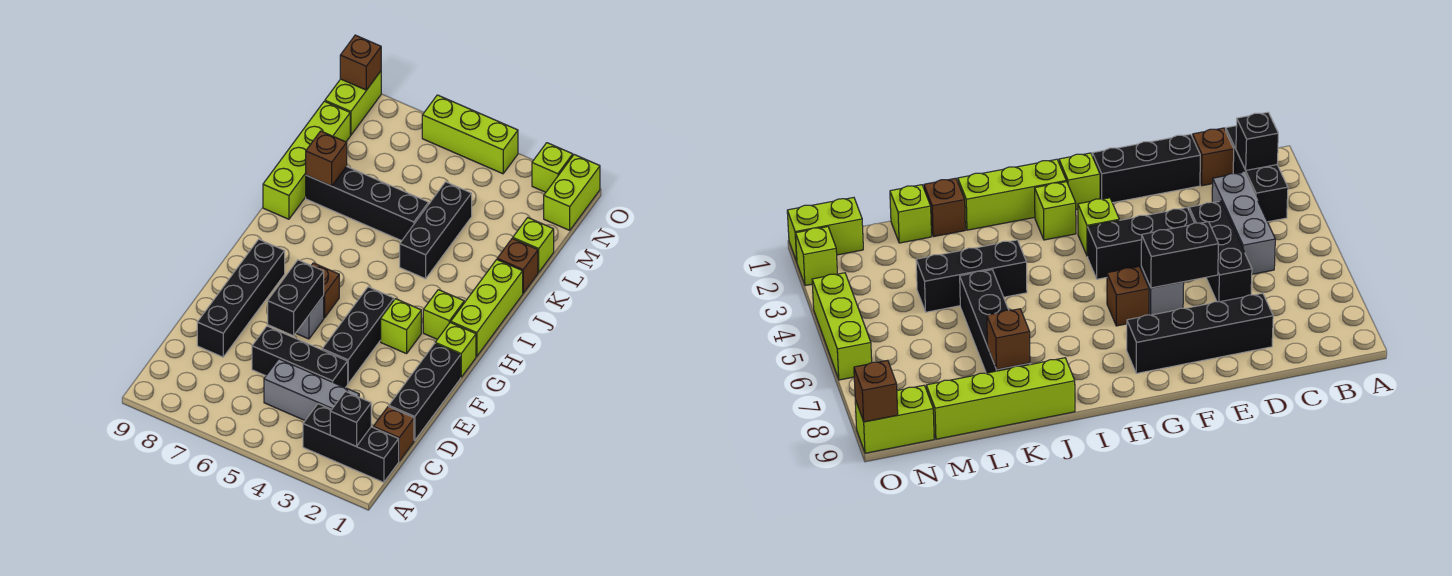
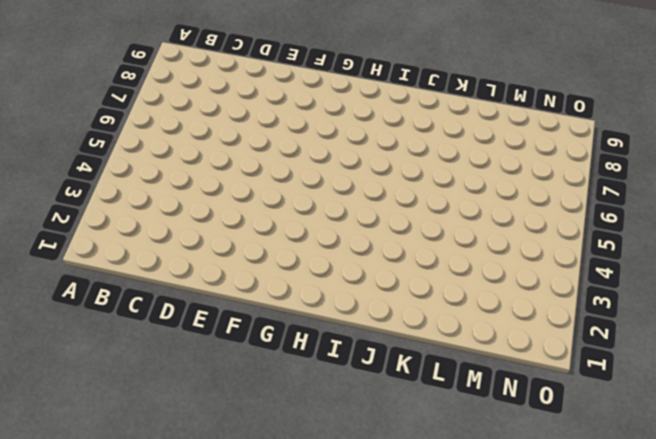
none -> black brick B1:B3 level 1
none -> brown brick C1 level 1
none -> grey brick C3:C5 level 1

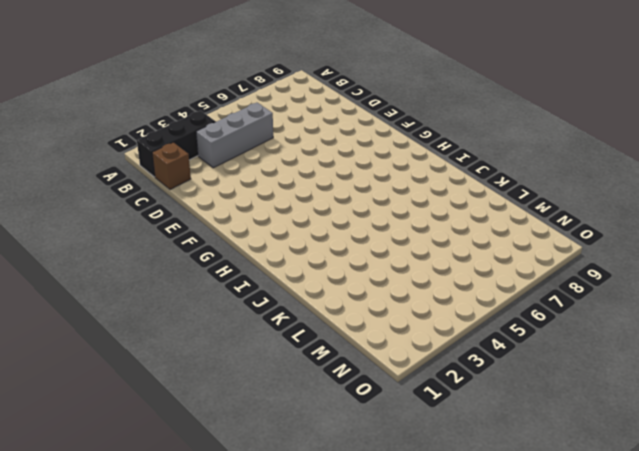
none -> black brick D1:F1 level 1
none -> black brick D4:D6 level 1
none -> black brick D8:G8 level 1

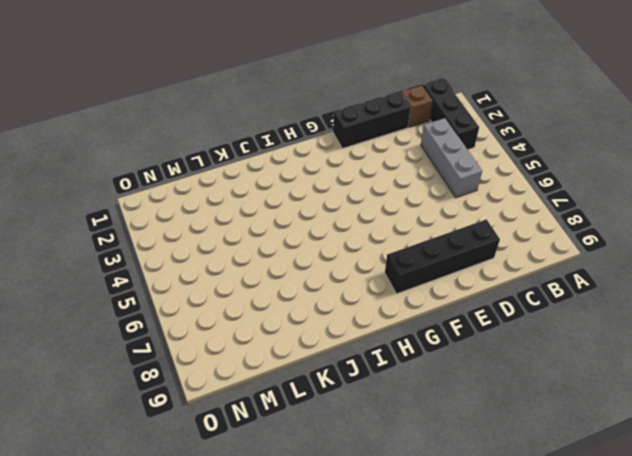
none -> black brick D4:D6 level 1
none -> black brick E4:G4 level 1
none -> grey brick F6 level 1

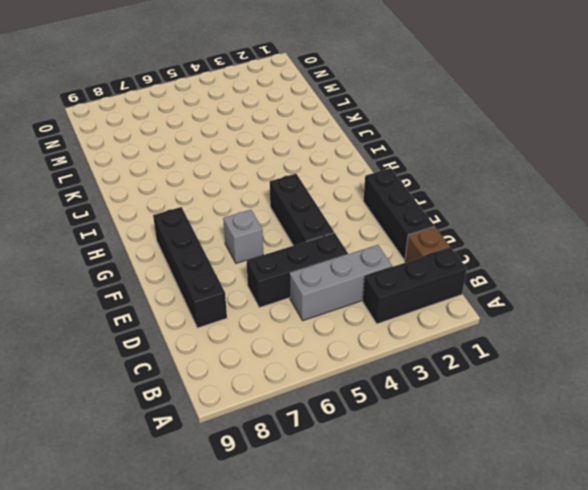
none -> lime brick G1 level 1
none -> lime brick G3 level 1
none -> brown brick G6 level 1

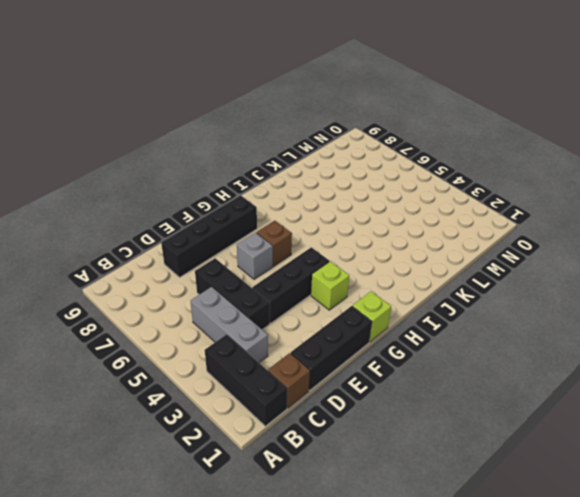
none -> lime brick H1:J1 level 1
none -> lime brick H2 level 1
none -> black brick J4:L4 level 1

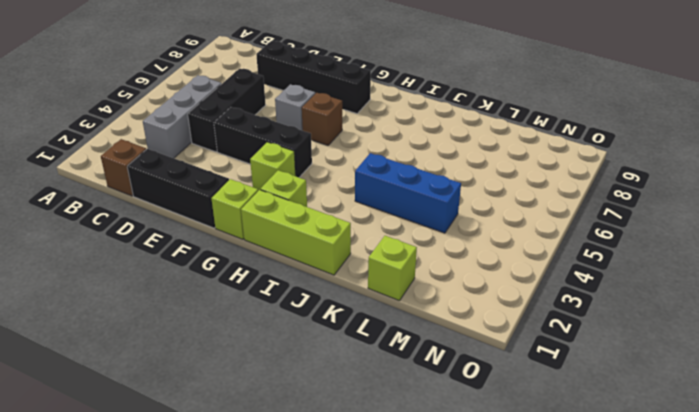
blue brick J4:L4 level 1 -> black brick J4:L4 level 1
none -> black brick B1:B3 level 1
none -> lime brick J9:M9 level 1
none -> brown brick K1 level 1

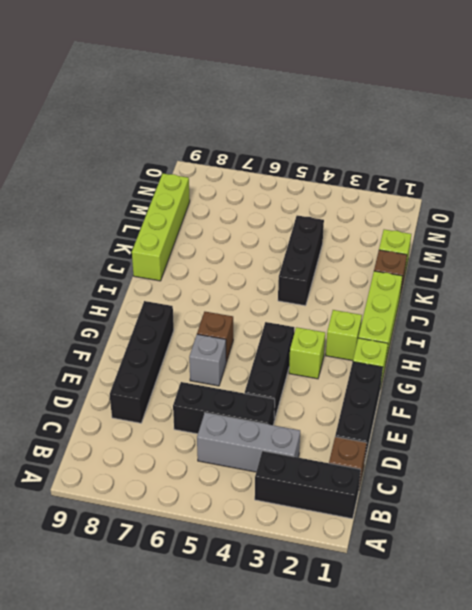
none -> black brick K5:K8 level 1
none -> lime brick N1:O1 level 1
none -> lime brick N9:O9 level 1

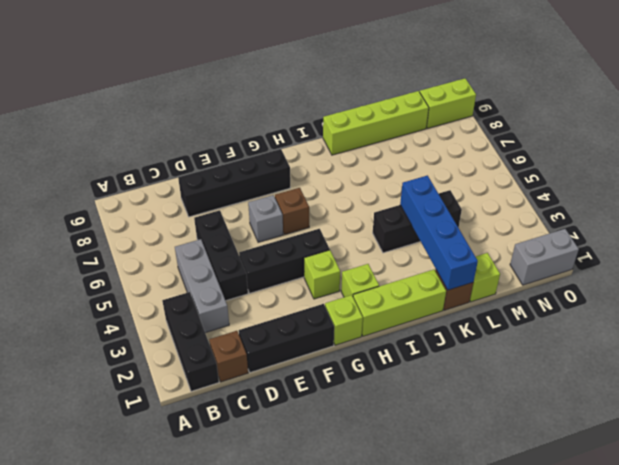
blue brick K1:K4 level 2 -> none
grey brick N1:O1 level 1 -> lime brick N1:O1 level 1
none -> black brick K5:K8 level 1
none -> lime brick O2 level 1
none -> lime brick O4:O6 level 1

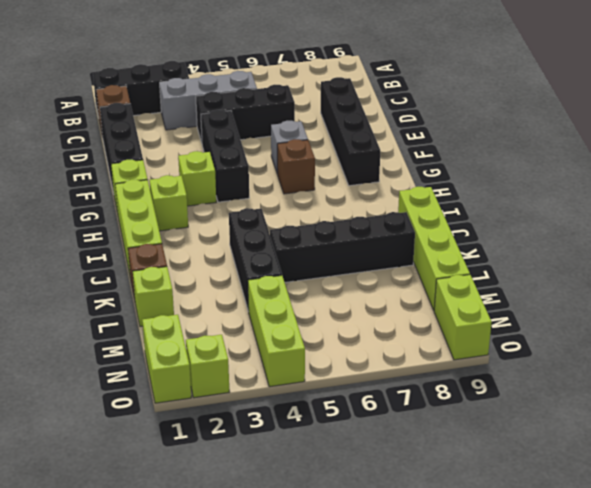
lime brick M4:O4 level 1 -> lime brick O4:O6 level 1
none -> black brick B2 level 2
none -> black brick E6:F6 level 2
none -> brown brick K8 level 2

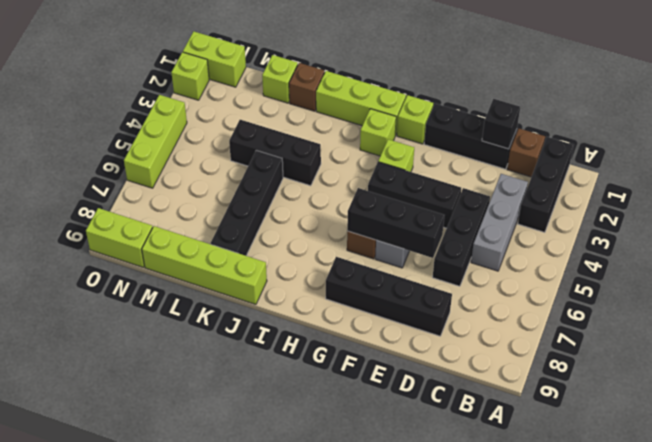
black brick D1 level 2 -> black brick B2 level 2
black brick E6:G6 level 2 -> black brick E6:F6 level 2
none -> brown brick K8 level 2
none -> brown brick O9 level 2

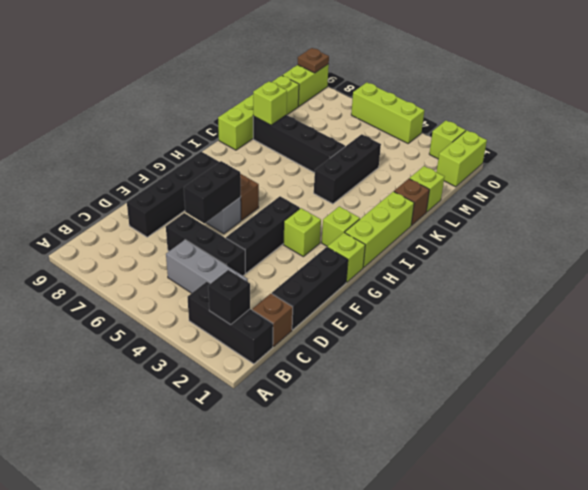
lime brick K8 level 2 -> brown brick K8 level 2
brown plate O9 level 2 -> brown brick O9 level 2

